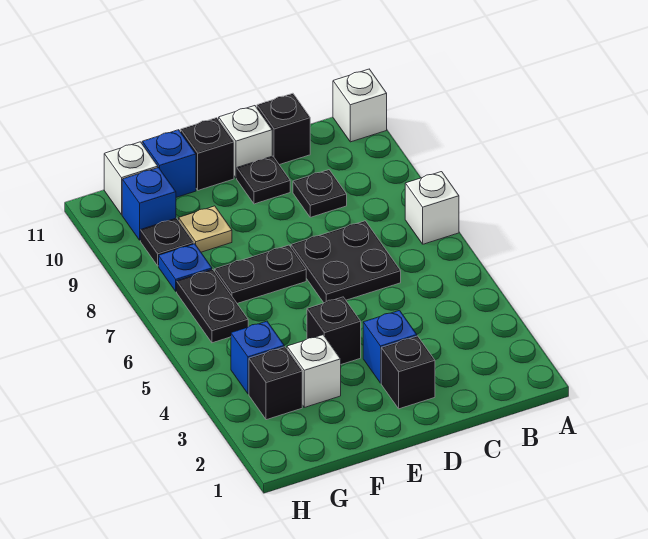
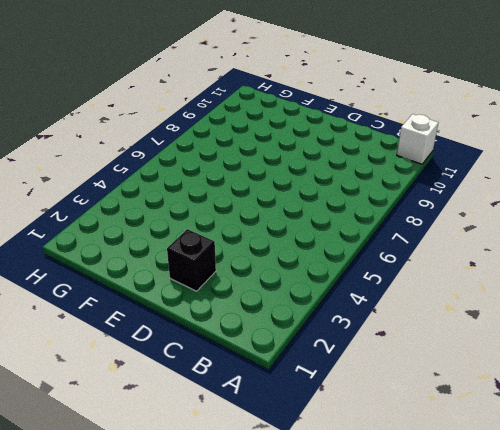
none -> white brick A7 level 1
none -> black plate C6:D7 level 1
none -> black plate C9 level 1

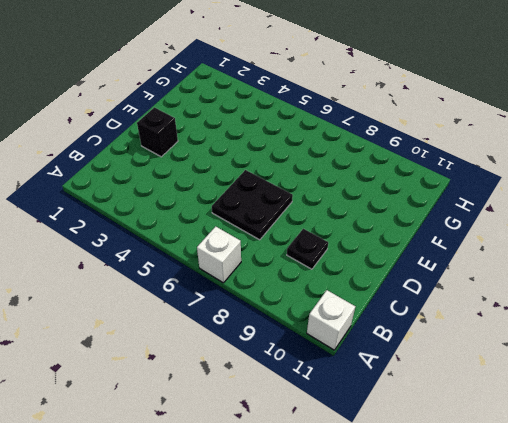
none -> black brick C11 level 1
none -> blue brick D3 level 1
none -> black plate D10 level 1

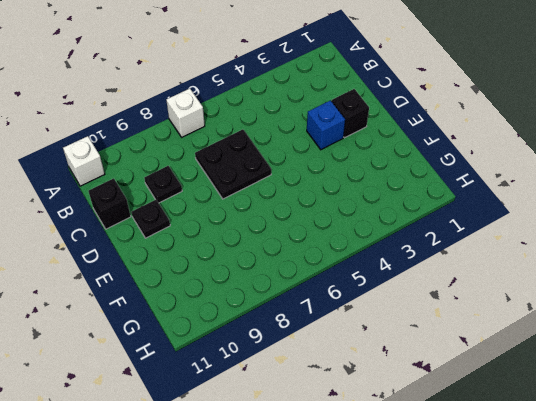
none -> white brick D11 level 1
none -> black brick E4 level 1
none -> black plate E7:F7 level 1

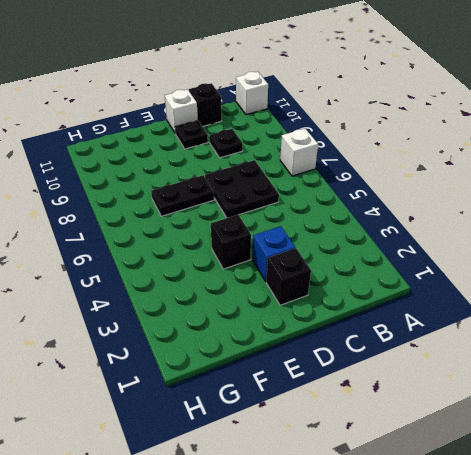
none -> black brick E11 level 1
none -> white brick F3 level 1
none -> tan plate F9 level 1

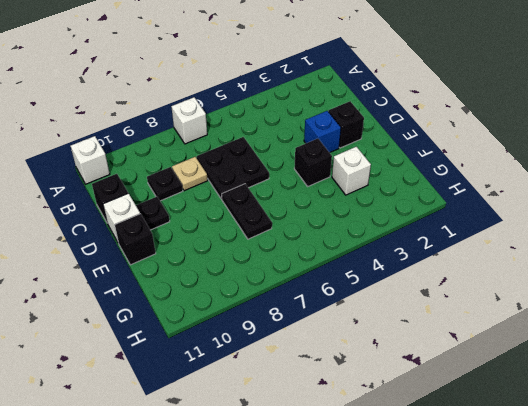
tan plate C8 level 1 -> tan plate F9 level 1
none -> blue brick F11 level 1
none -> black brick G3 level 1
none -> blue brick G4 level 1

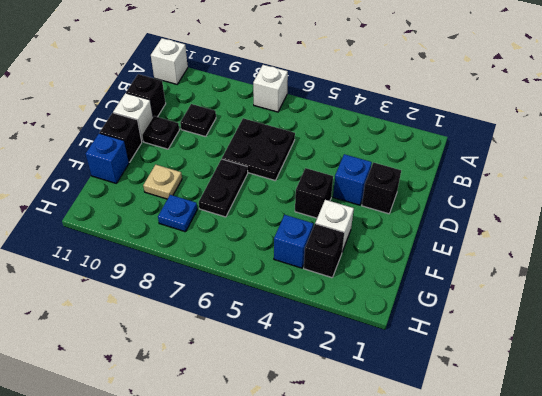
none -> black plate G6:G7 level 1
none -> black plate G9 level 1
none -> blue brick G10 level 1

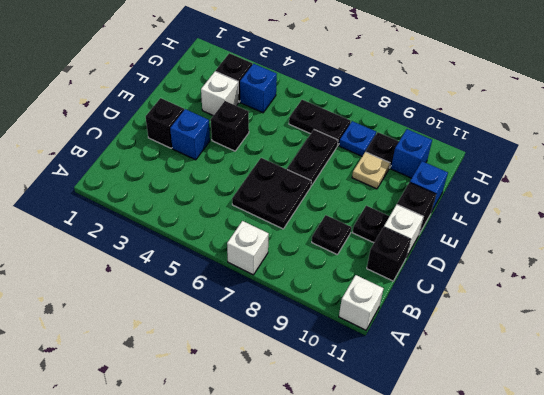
none -> white brick G11 level 1

